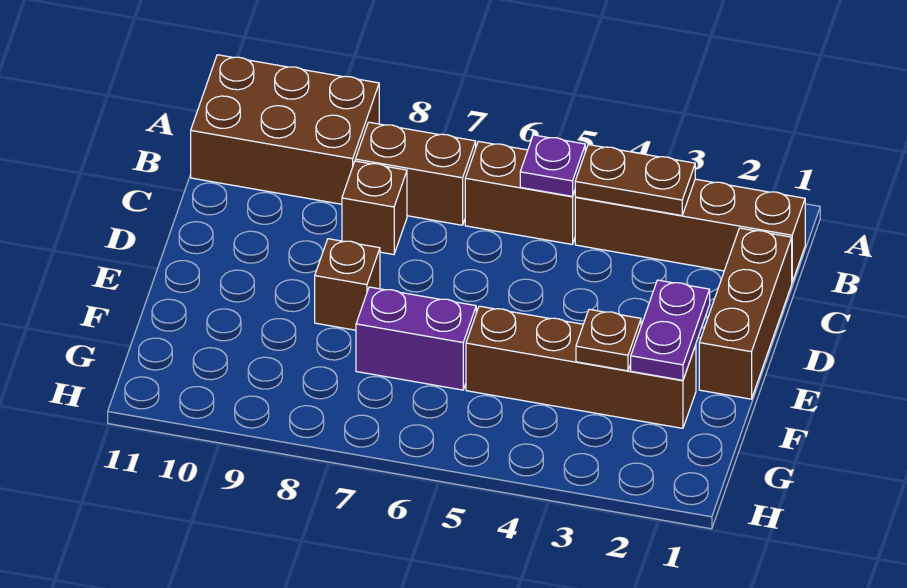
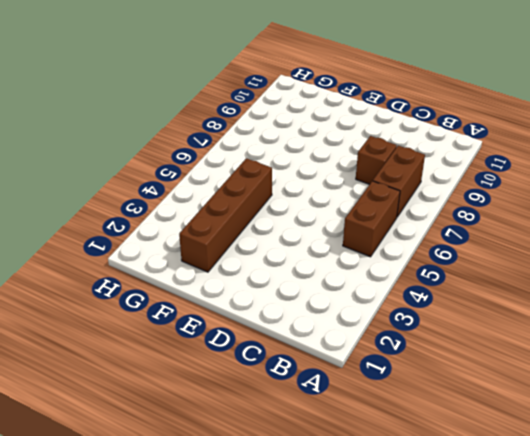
none -> brown brick A9:B11 level 1
none -> brown brick B1:B4 level 1
none -> brown brick C1:E1 level 1

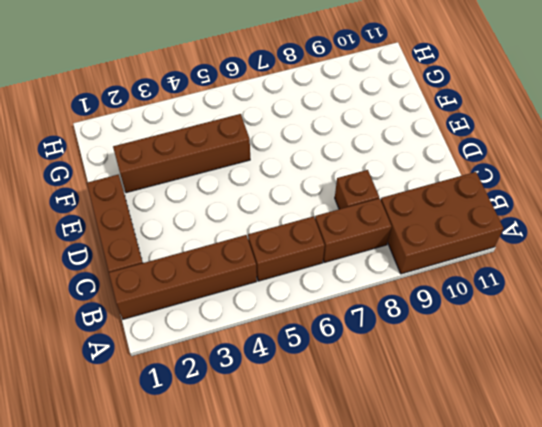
none -> brown brick E8 level 1
none -> purple brick F6:F7 level 1
none -> brown plate B3:B4 level 2

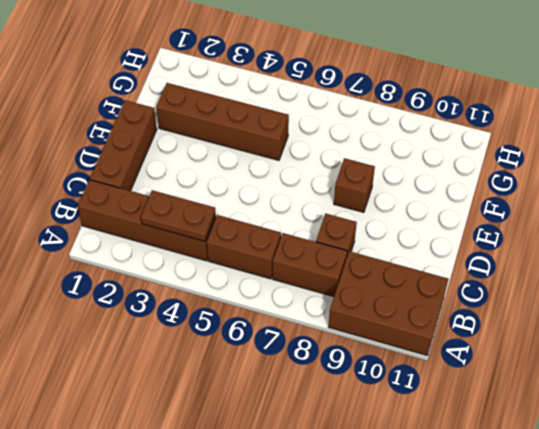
none -> purple brick F6:F7 level 1
none -> purple plate B5 level 2
none -> purple plate E2:F2 level 2

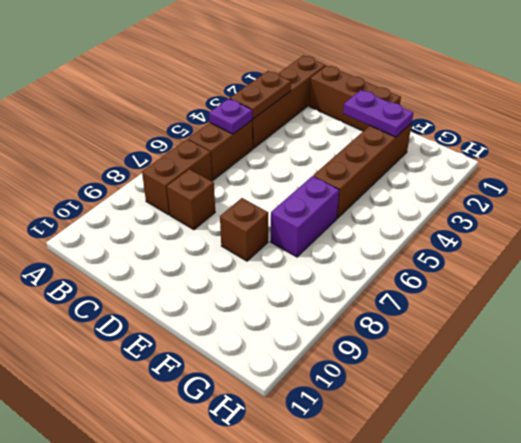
none -> brown brick A9:B11 level 1
none -> brown plate F3 level 2

